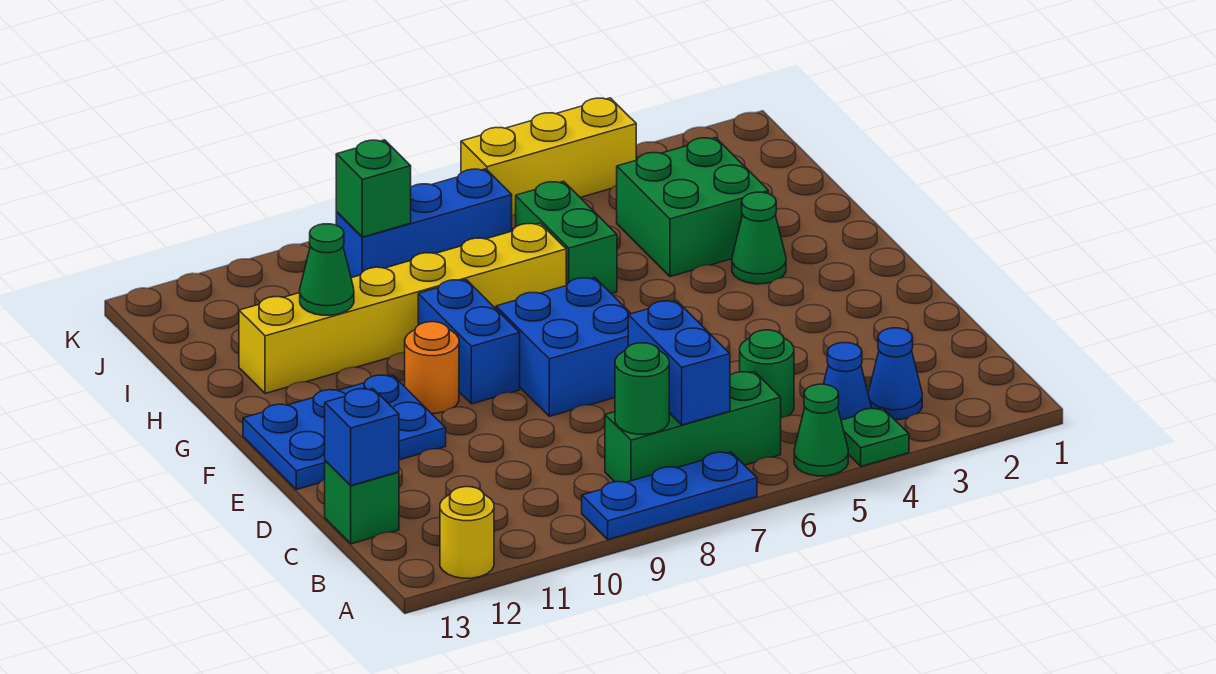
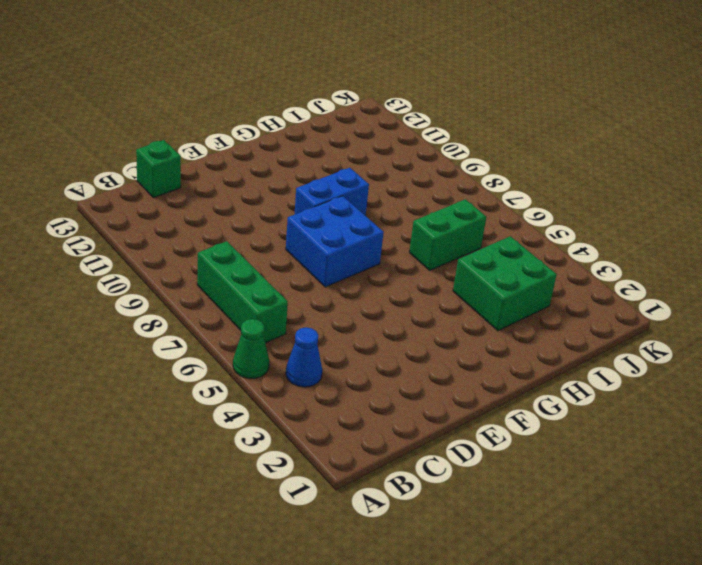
none -> green plate A4 level 1
none -> blue plate A7:A9 level 1
none -> yellow round brick A12 level 1

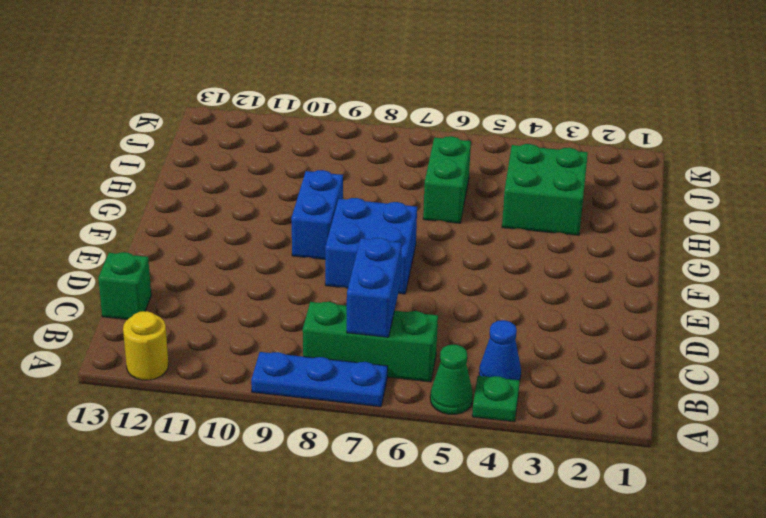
none -> blue cone B3 level 1
none -> green round brick C5 level 1
none -> blue plate E11:F13 level 1

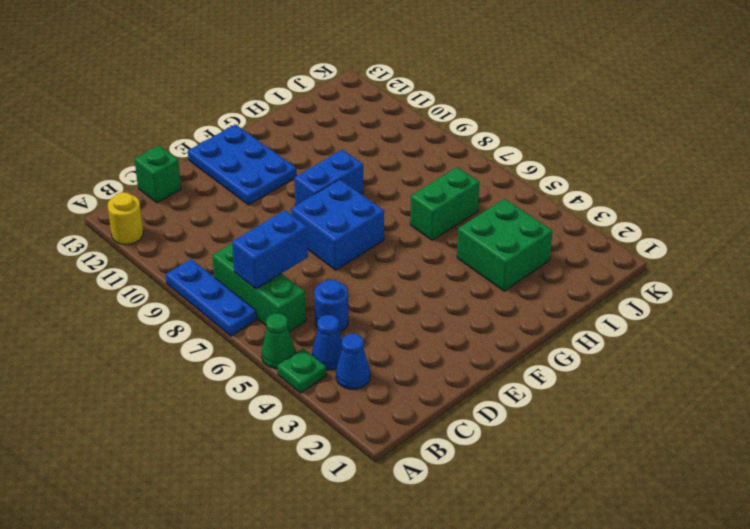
blue round brick C5 level 1 -> green round brick C5 level 1
none -> orange round brick F10 level 1
none -> green cone G3 level 1
none -> yellow brick H7:H12 level 1

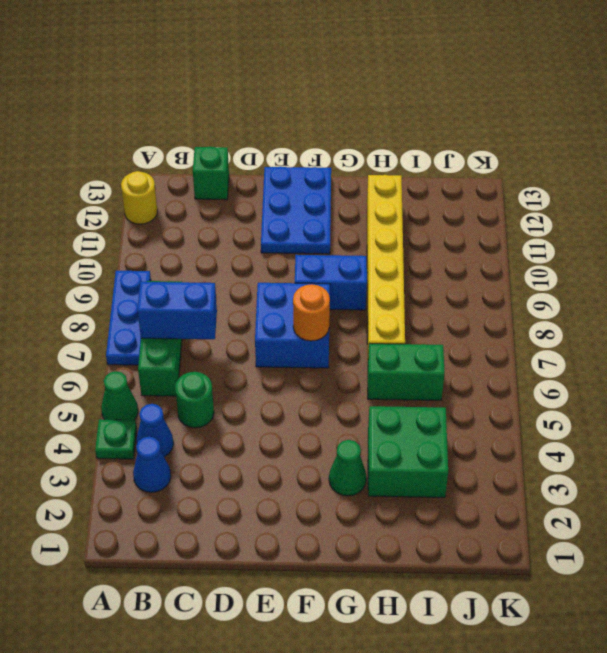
orange round brick F7 level 2 -> orange round brick F10 level 1
none -> blue brick J7:J9 level 1
none -> yellow brick K4:K6 level 1
none -> green round brick B8 level 2

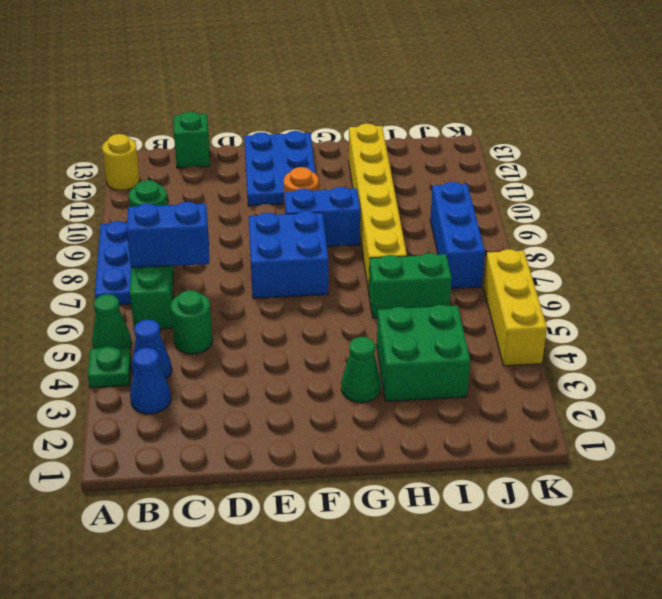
none -> blue brick C13 level 2
none -> green cone H11 level 2
none -> green brick J9 level 2

